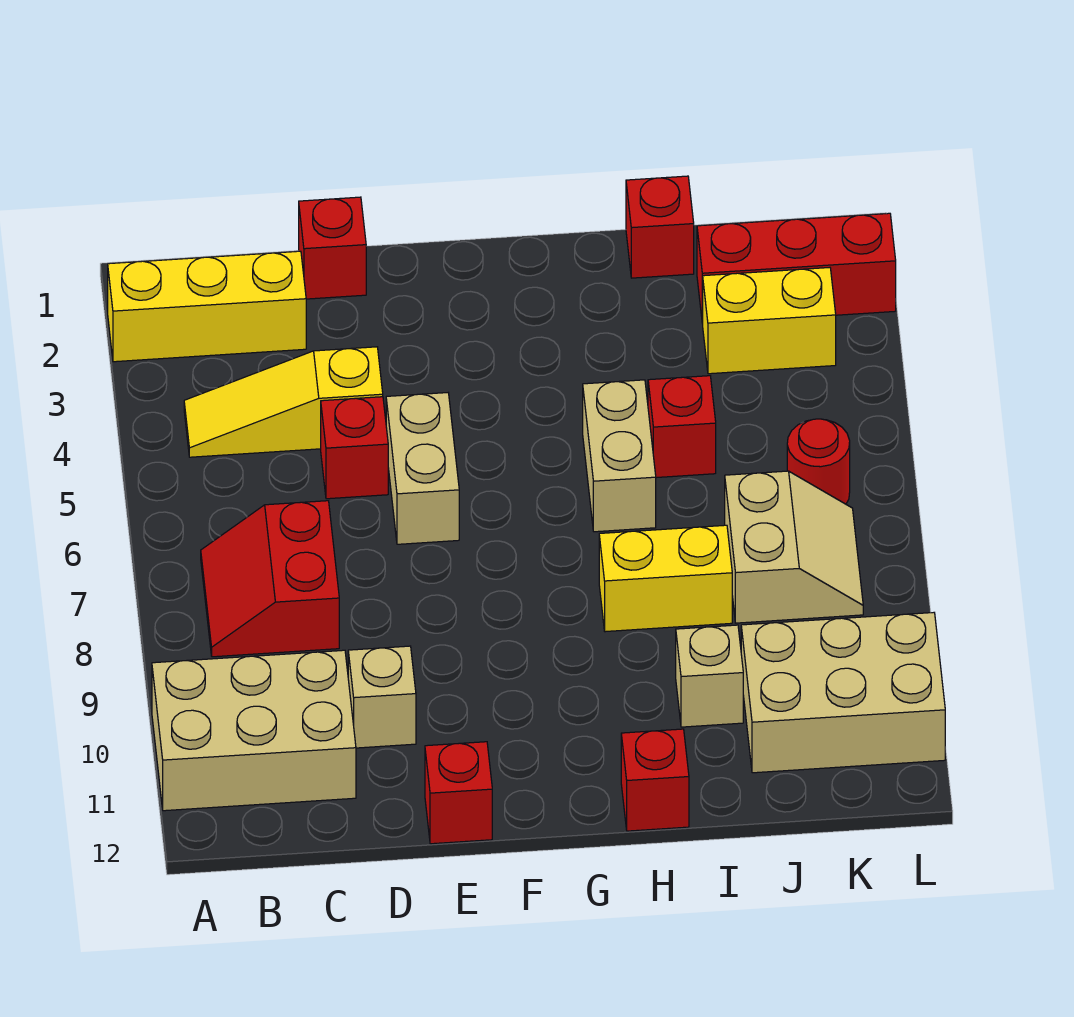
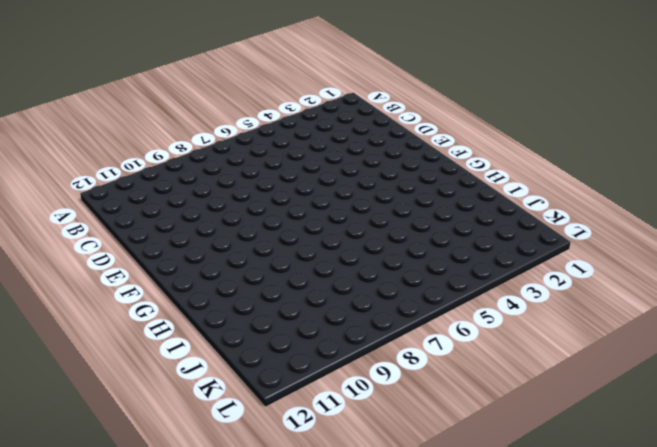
none -> yellow brick A2:C2 level 1
none -> tan brick A10:C11 level 1
none -> yellow slope B4:D4 level 1 top D

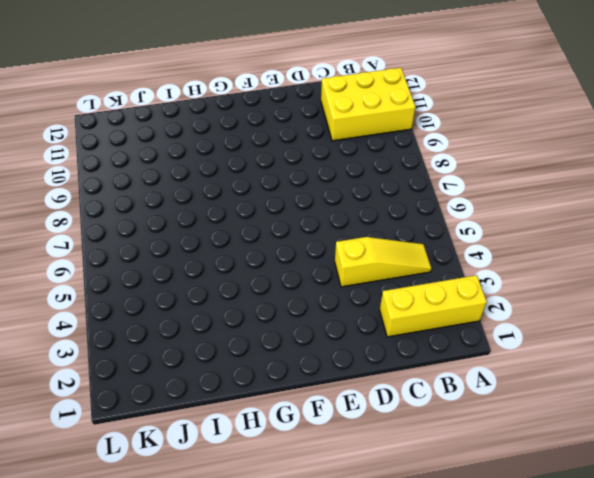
yellow brick A10:C11 level 1 -> tan brick A10:C11 level 1
none -> red slope B7:C8 level 1 top C
none -> red brick D1 level 1
none -> red brick D5 level 1

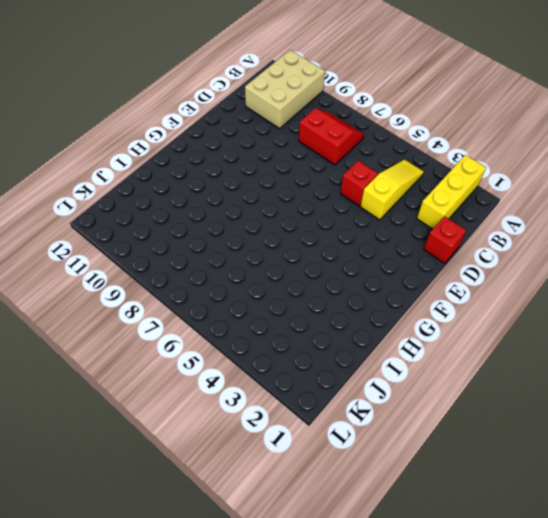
none -> tan brick D10 level 1
none -> tan brick E5:E6 level 1
none -> red brick E12 level 1

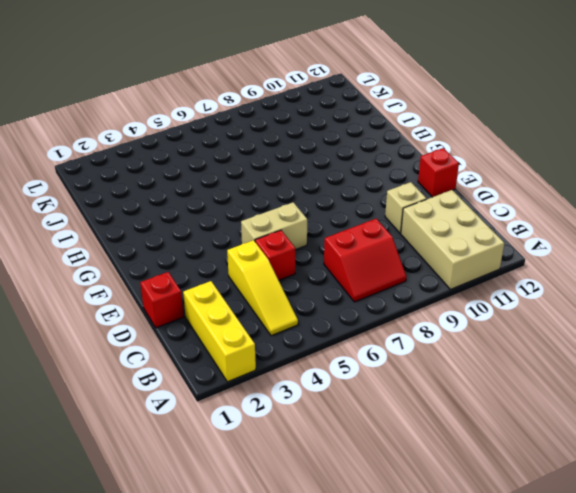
none -> tan brick H5:H6 level 1
none -> yellow brick H8:I8 level 1
none -> red brick H12 level 1

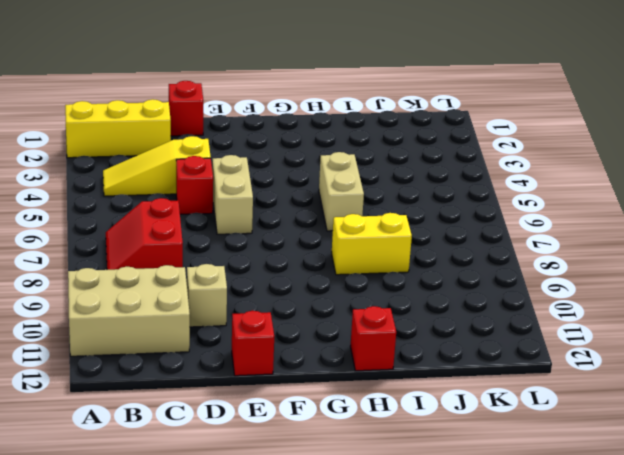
none -> red brick I1 level 1
none -> red brick I5 level 1
none -> tan brick I10 level 1

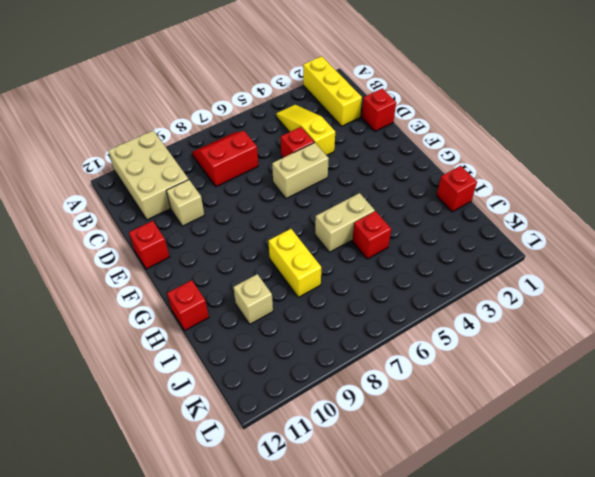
none -> red brick J2:L2 level 1
none -> yellow brick J3:K3 level 1
none -> tan slope J7:K8 level 1 top J

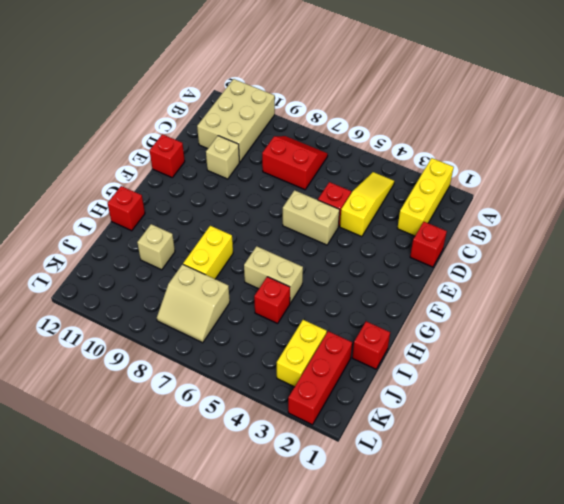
none -> tan brick J10:L11 level 1
none -> red round brick K6 level 1

